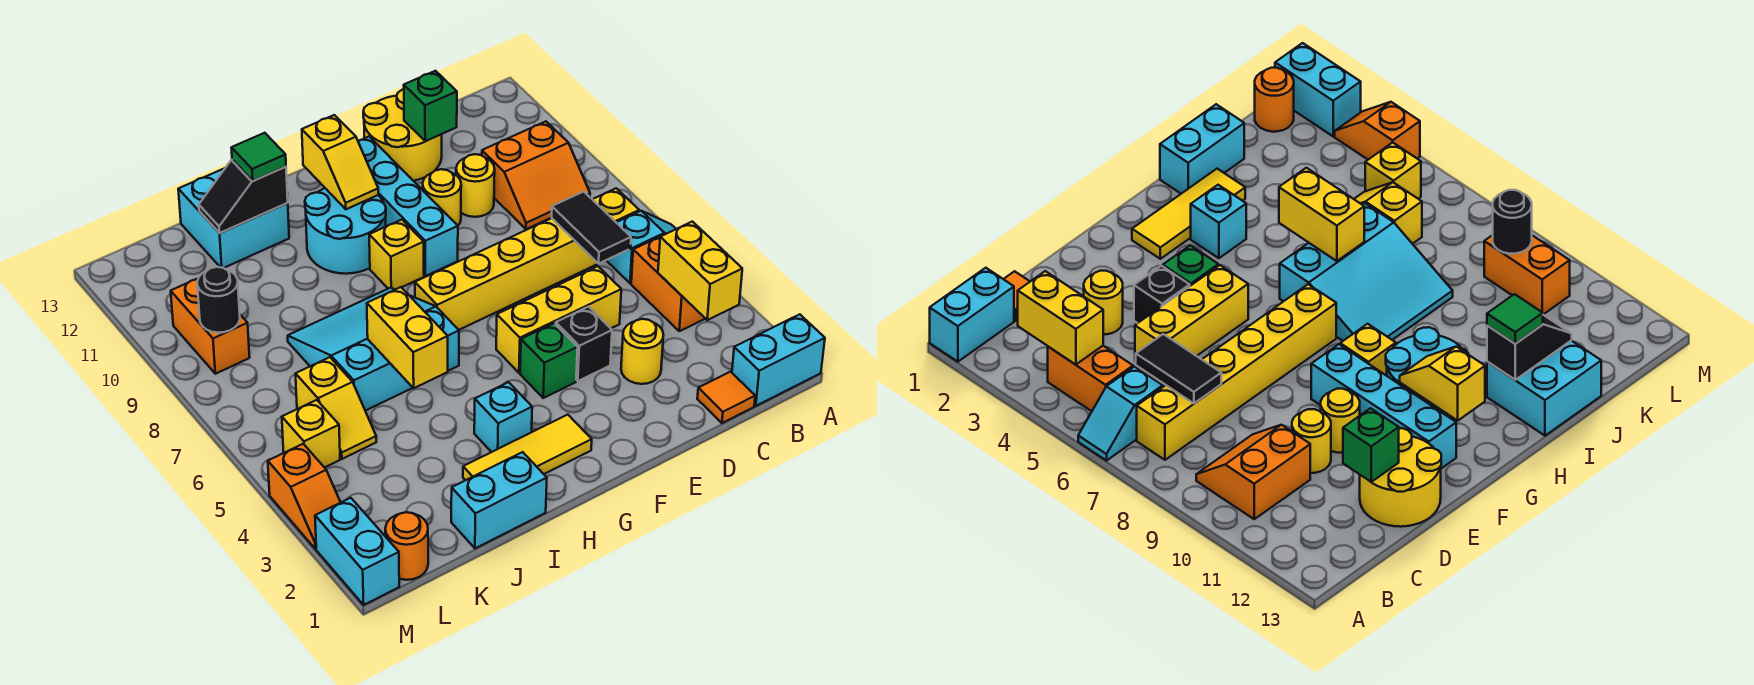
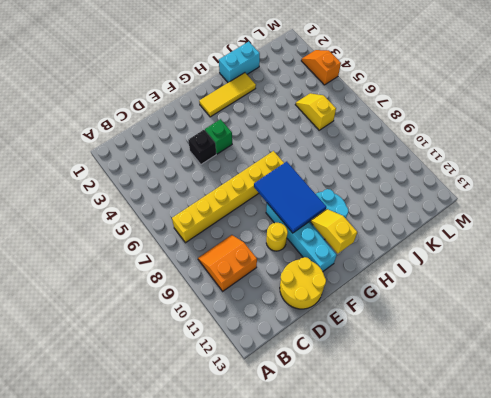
blue tile F8:G10 level 2 -> none
none -> cyan brick A1:B1 level 1
none -> cyan slope A6:B6 level 1 top B
none -> orange brick B4:B5 level 1
none -> orange tile C1 level 1

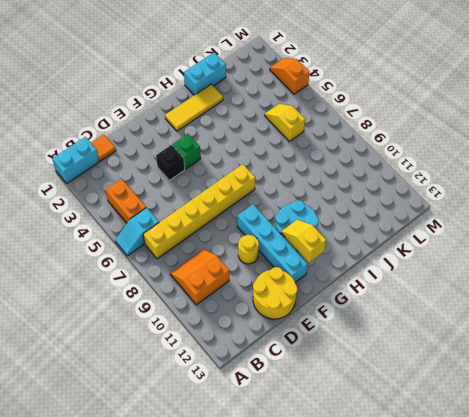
none -> yellow round brick D3 level 1
none -> yellow brick D5:F5 level 1
none -> yellow round brick D10 level 1
none -> yellow brick G9 level 1

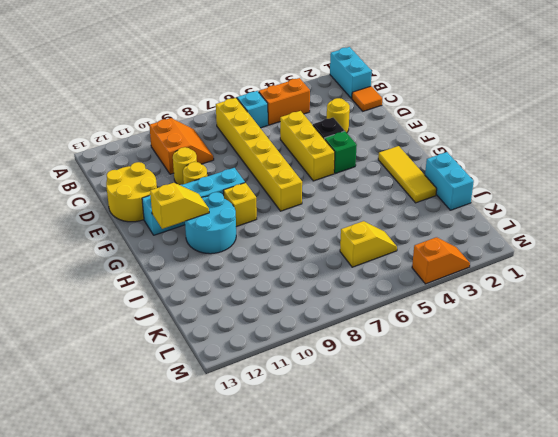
none -> cyan brick H3 level 1
none -> cyan slope H6:J8 level 1 top 6
none -> cyan brick I12:J13 level 1
none -> orange round brick L1 level 1

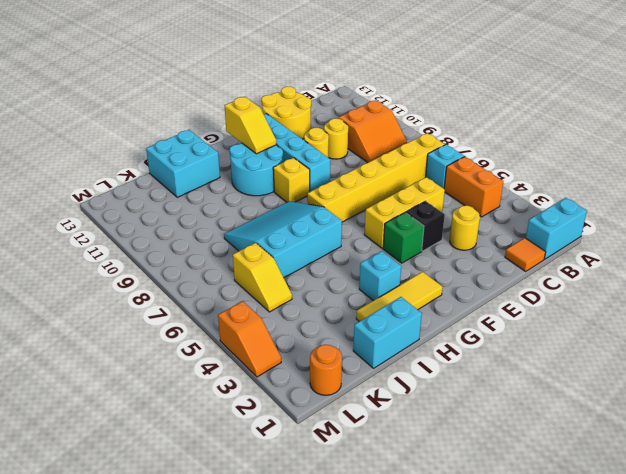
none -> yellow brick L5 level 1
none -> orange brick L9:L10 level 1
none -> cyan brick M1:M2 level 1
none -> yellow brick B3:B4 level 2

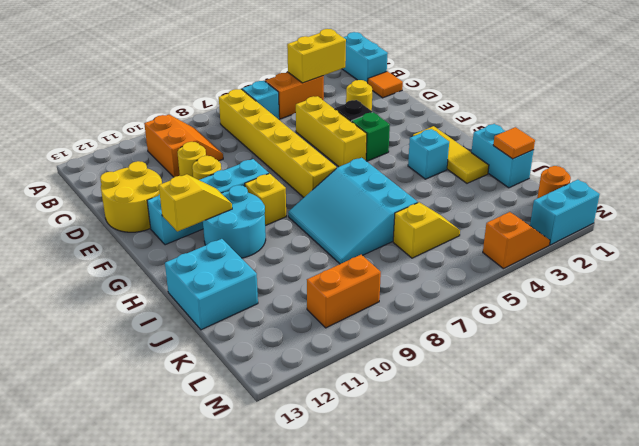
orange tile J1 level 2 -> none
none -> yellow brick L5 level 1
none -> black tile C6:C7 level 2
none -> green brick D12 level 2
none -> yellow brick I5:I6 level 2

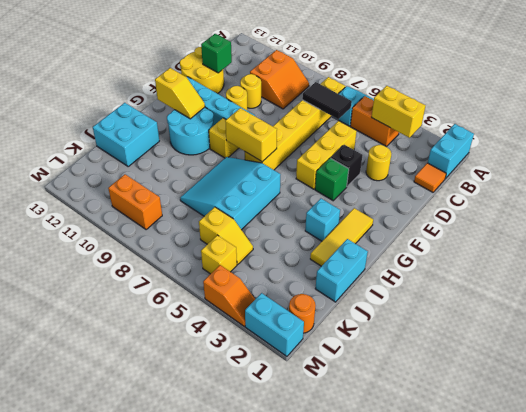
yellow brick G7:G8 level 2 -> yellow brick I5:I6 level 2
none -> black slope I12:J12 level 2 top I
none -> black round brick L9 level 2
none -> green tile I12 level 3

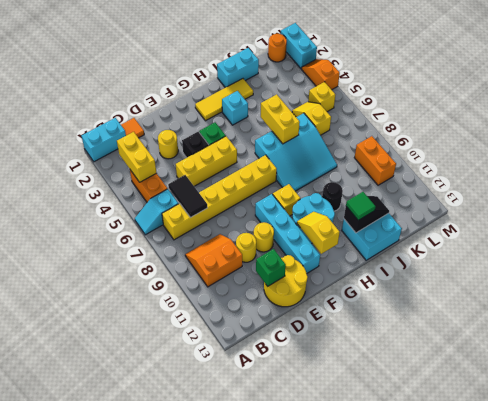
black round brick I10 level 1 -> black round brick L9 level 2

